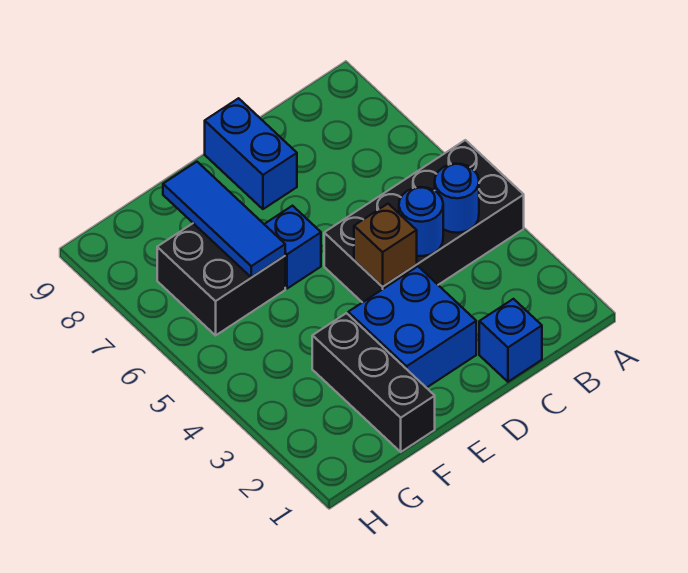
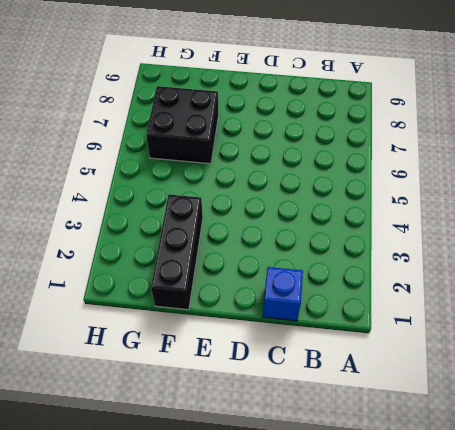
none -> black brick A4:D5 level 1
none -> blue brick D2:E3 level 1

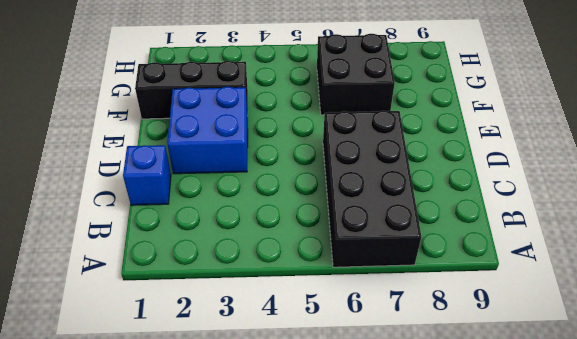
black brick A6:D7 level 1 -> black brick A4:D5 level 1
none -> blue brick D8:D9 level 1
none -> blue brick E6 level 1

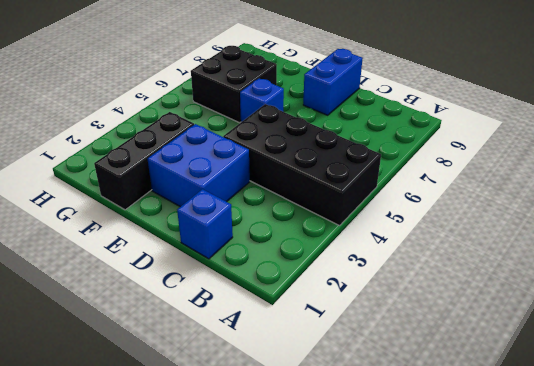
none -> blue round brick B4 level 2
none -> blue round brick C4 level 2

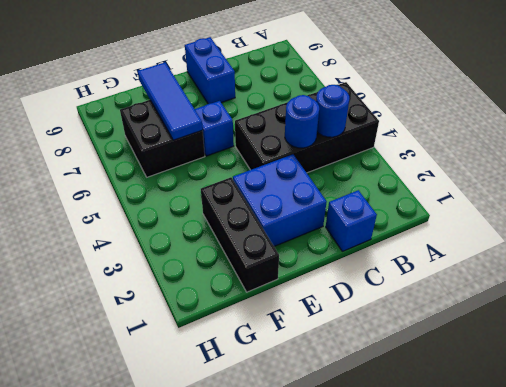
none -> brown brick D4 level 2

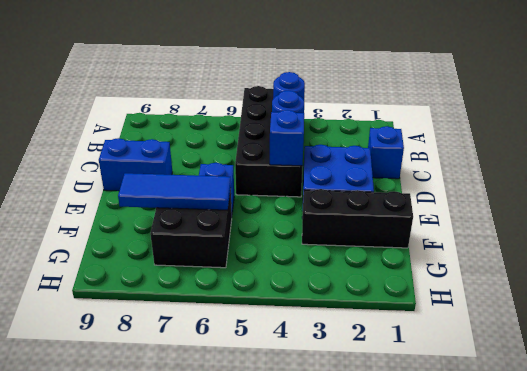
blue brick D4 level 2 -> brown brick D4 level 2

